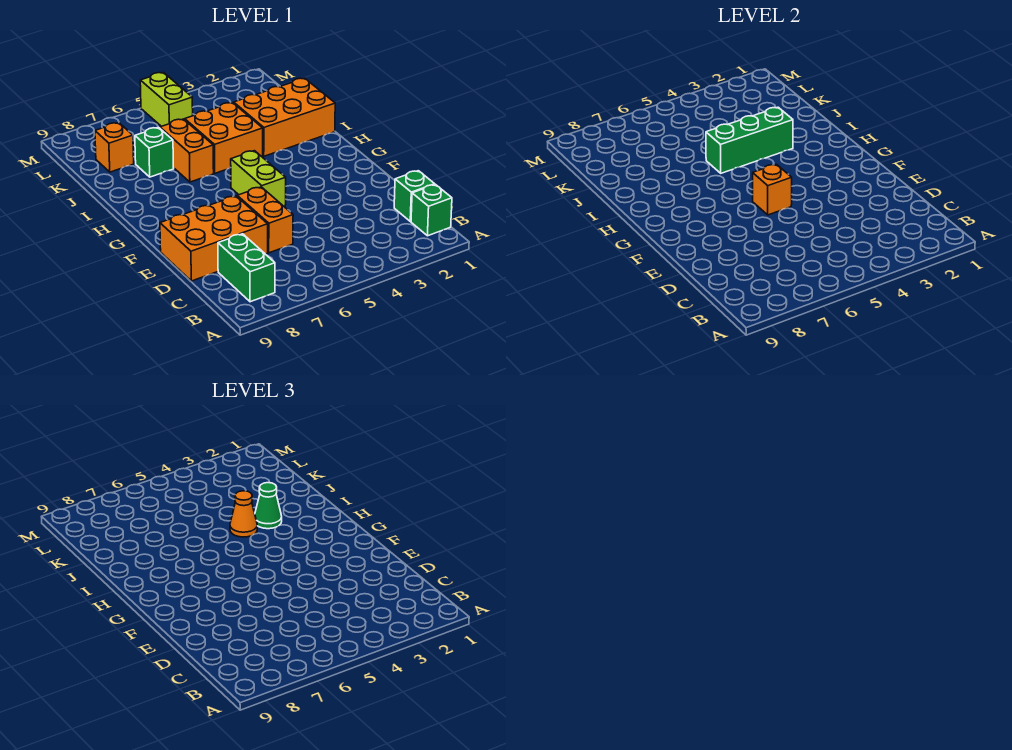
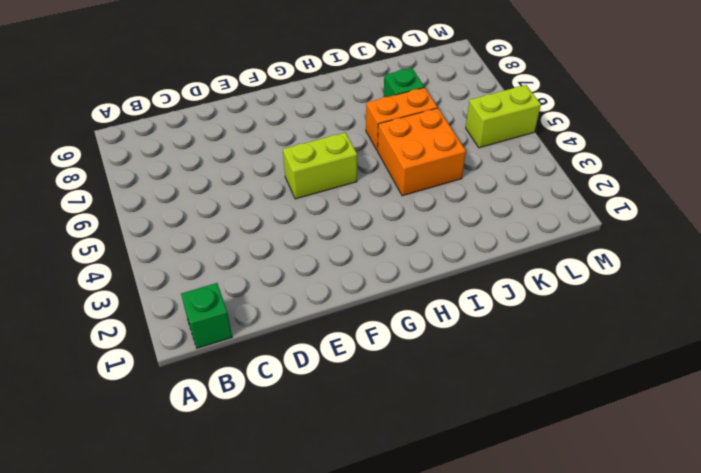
none -> green brick B8:C8 level 1
none -> green brick C1 level 1
none -> orange brick D6:E6 level 1

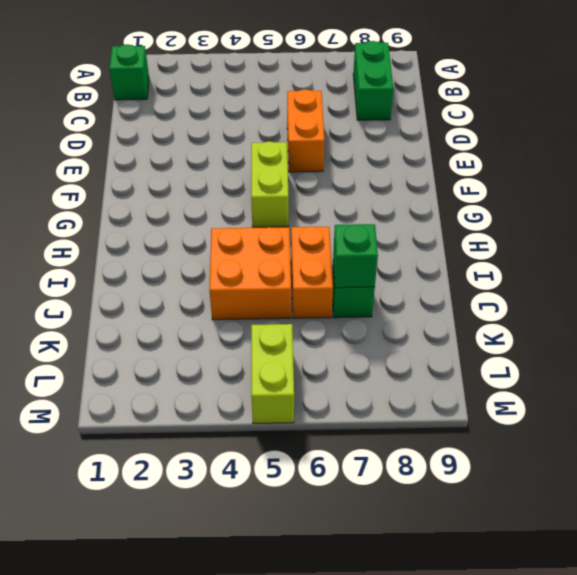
green brick J7 level 2 -> green brick C1 level 1
none -> orange brick D7:E9 level 1
none -> orange brick I1:J3 level 1
none -> orange brick K8 level 1

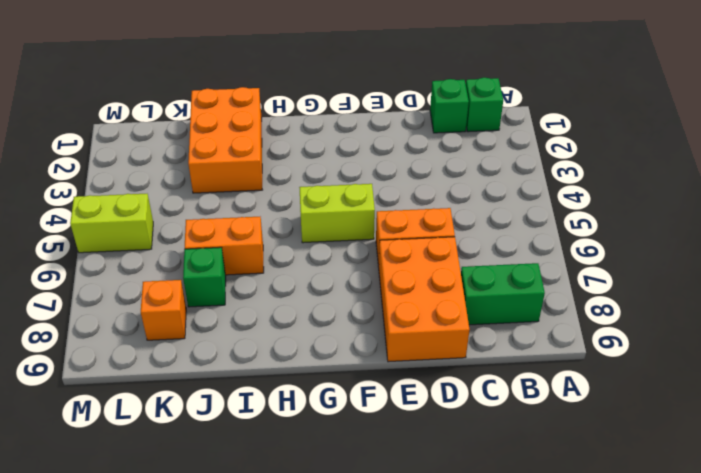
none -> orange brick I4:J5 level 1
none -> orange brick F5 level 2
none -> green brick I3:I5 level 2

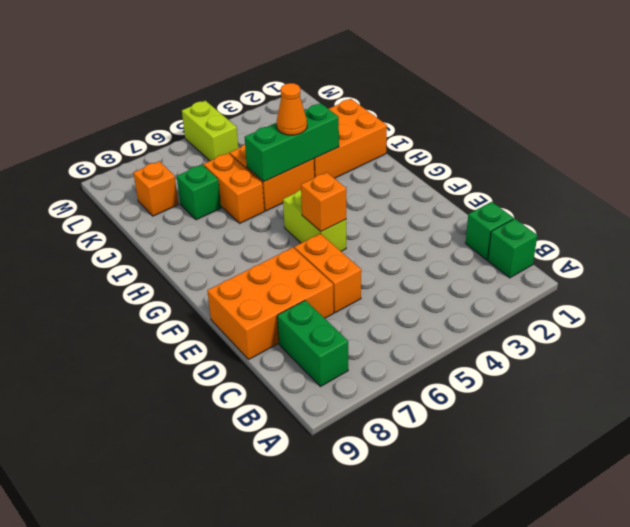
none -> green cone I3 level 3

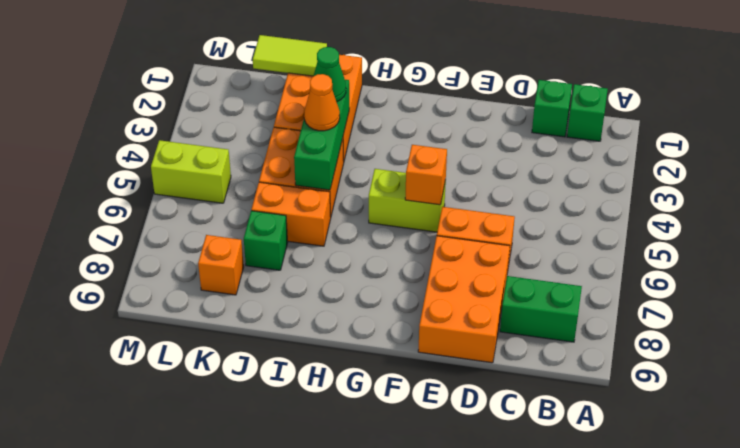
lime tile J1:K1 level 2 -> none

